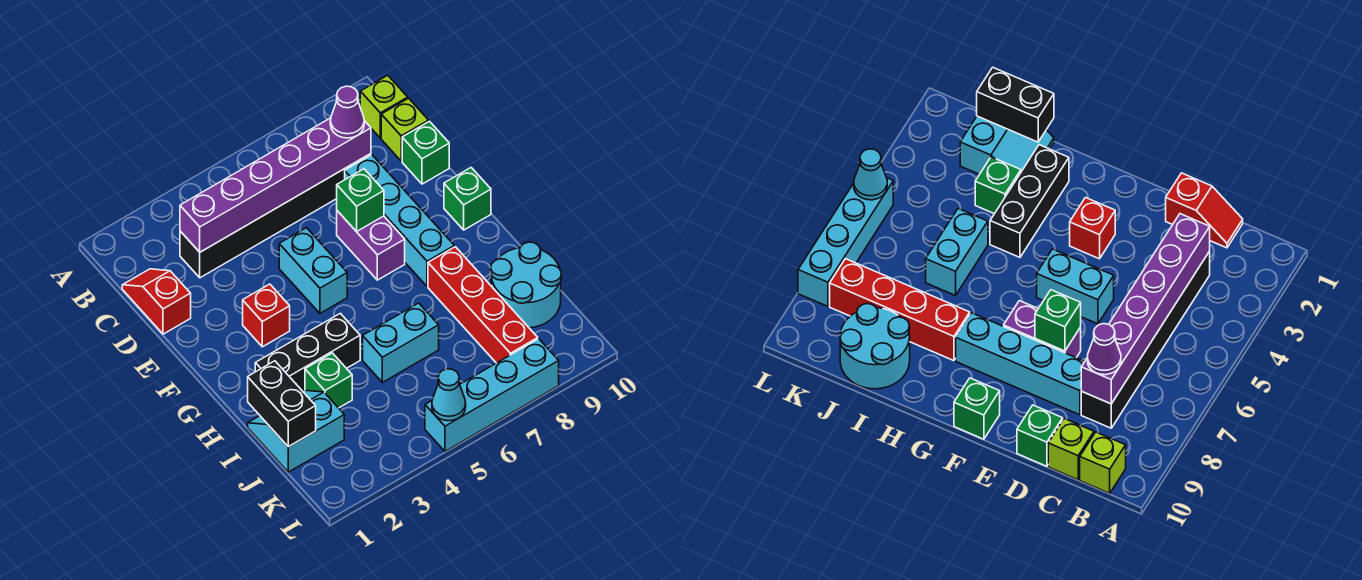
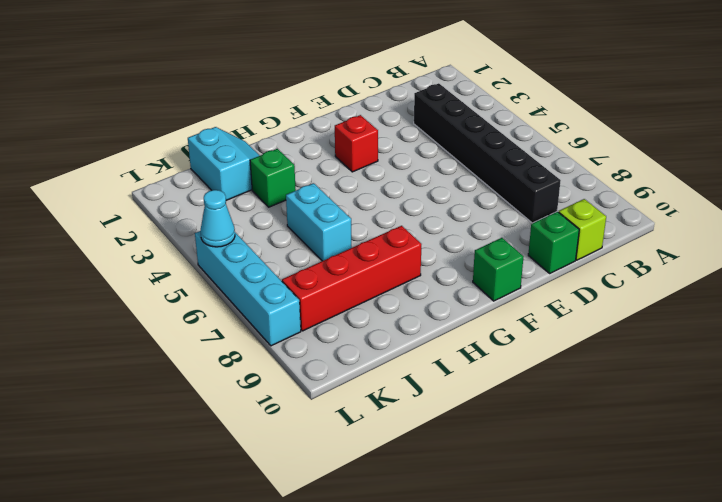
none -> lime brick B10 level 1
none -> red slope C1:D1 level 1 top D
none -> cyan brick D8:G8 level 1

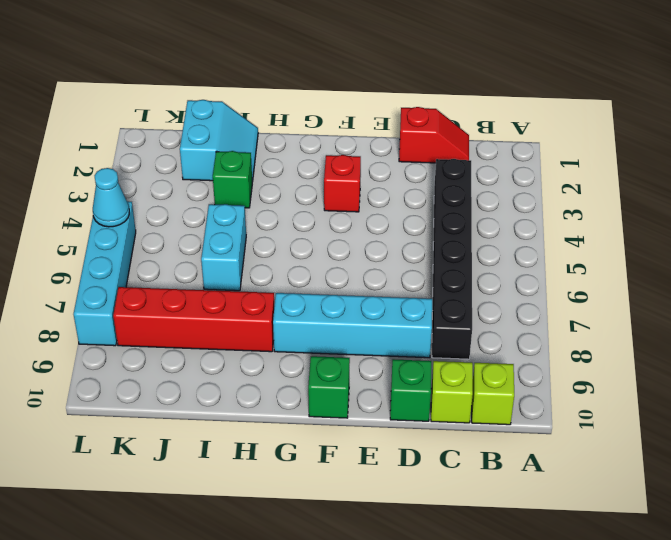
none -> cyan brick E5:F5 level 1
none -> purple brick E7:F7 level 1
none -> black brick H2:H4 level 1

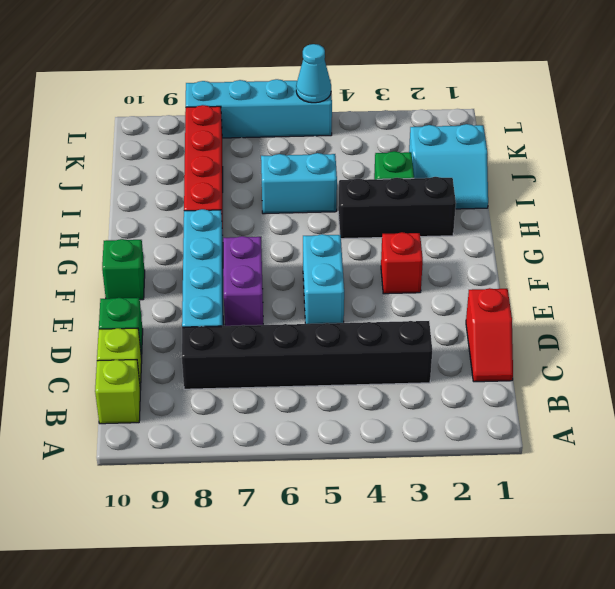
none -> cyan round brick I9:J10 level 1
none -> purple brick C3:C8 level 2
none -> green brick E7 level 2

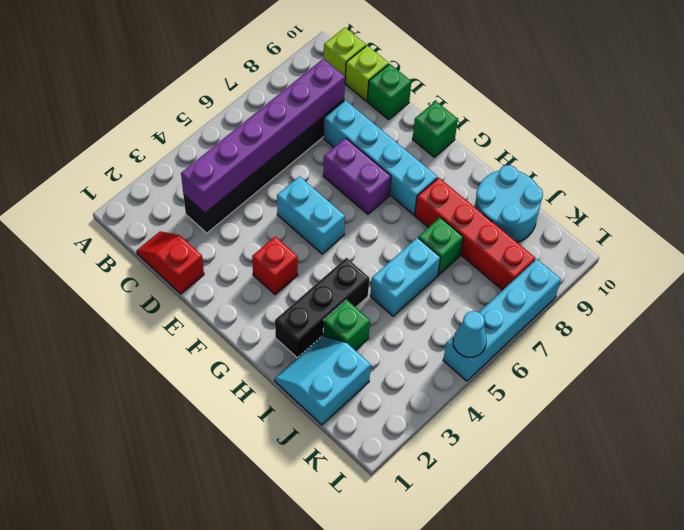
green brick I7 level 1 -> green brick E7 level 2
none -> black brick I1:J1 level 2
none -> purple cone C8 level 3

